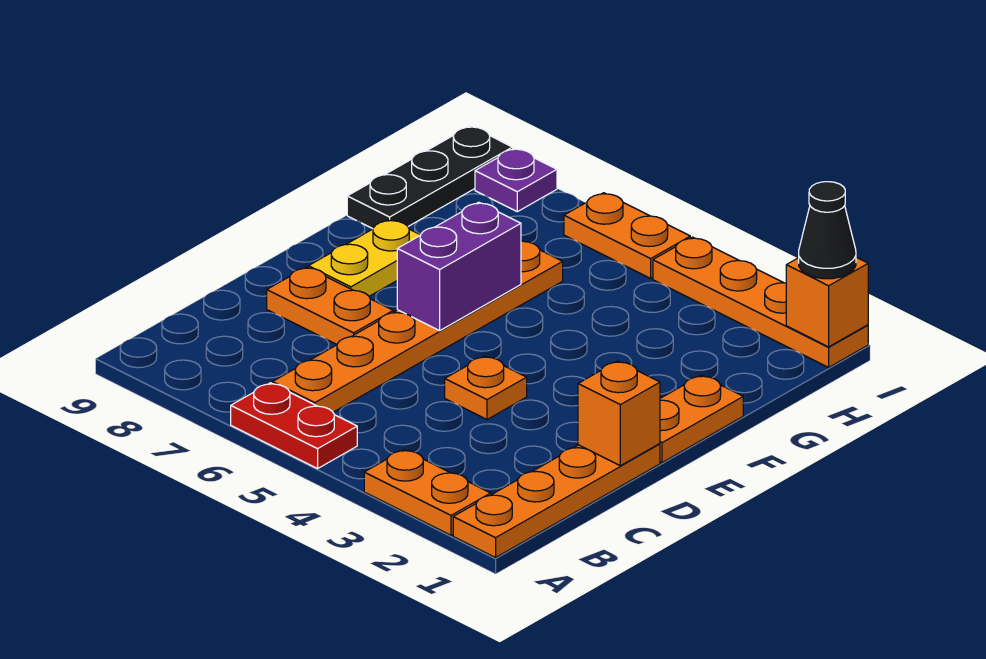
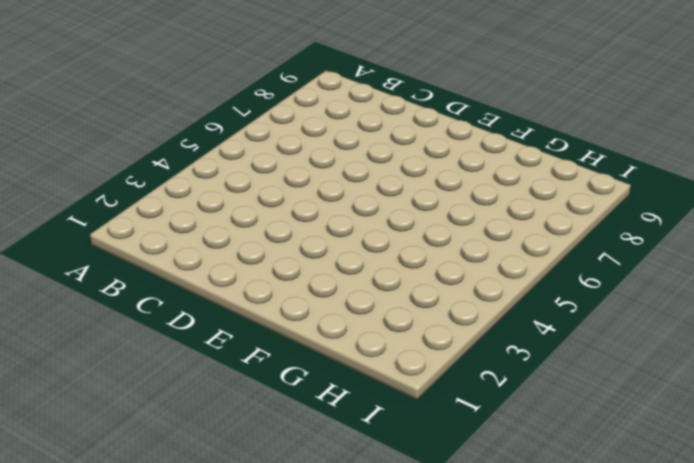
none -> orange plate A1:D1 level 1
none -> orange plate A2:A3 level 1
none -> red plate A5:A6 level 1

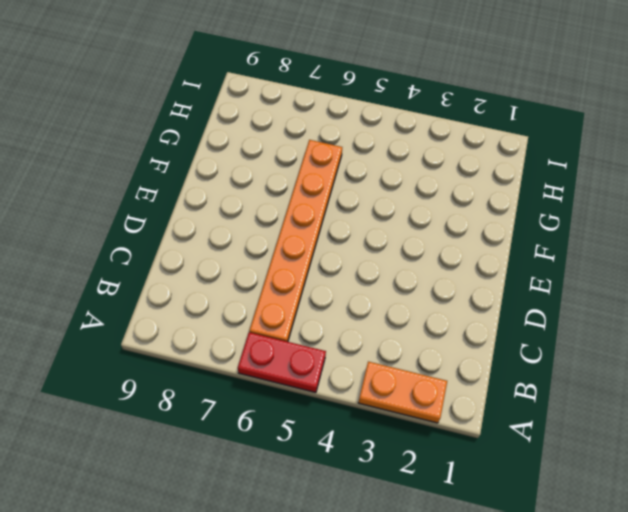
none -> orange plate A1:D1 level 1
none -> orange plate D4 level 1
none -> orange plate D7:D8 level 1

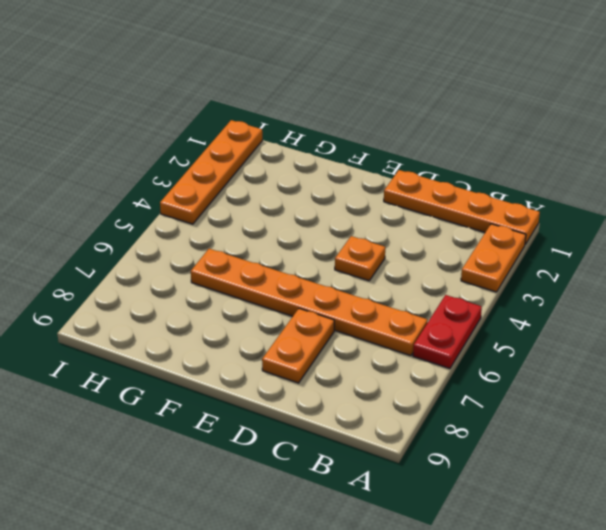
none -> orange plate E1:F1 level 1
none -> yellow plate E8:F8 level 1
none -> black plate G9:I9 level 1

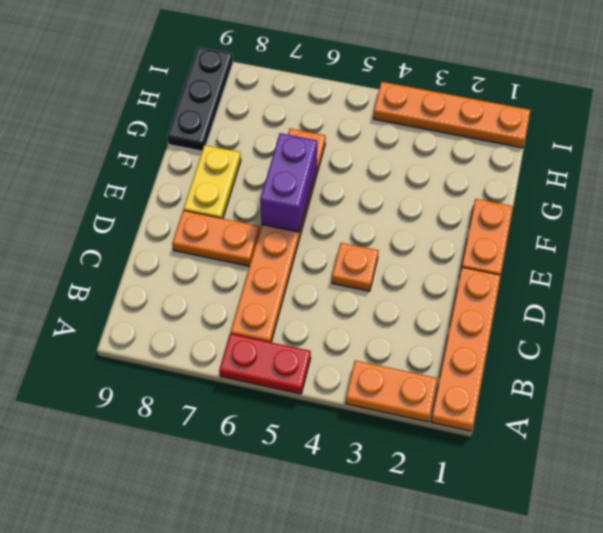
none -> orange plate I5:I6 level 1
none -> purple plate I8 level 1
none -> orange brick D1 level 2

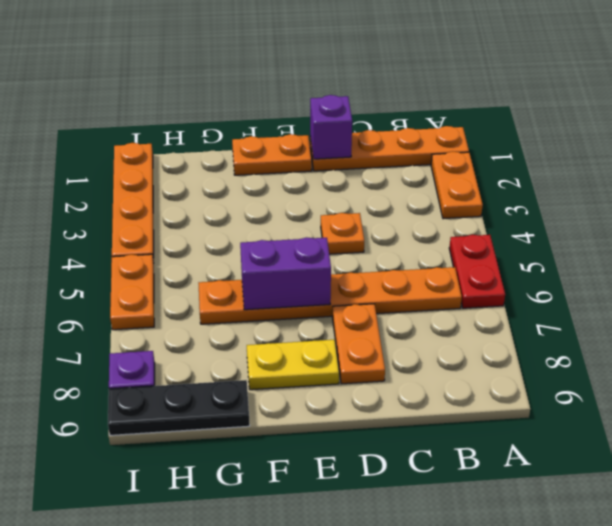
purple brick D1 level 2 -> orange brick D1 level 2
none -> orange brick I1 level 2
none -> black cone I1 level 3

